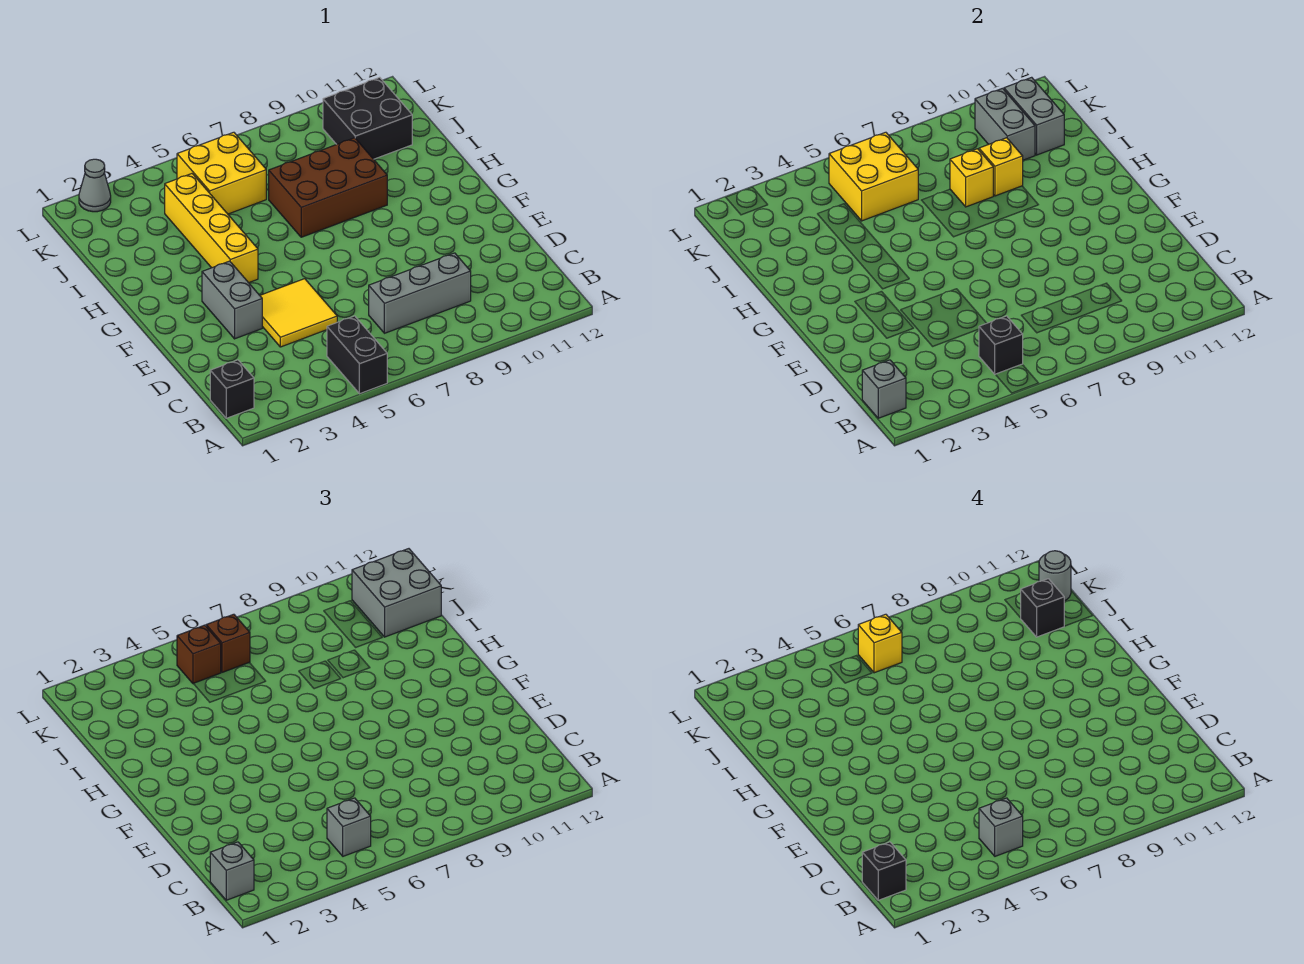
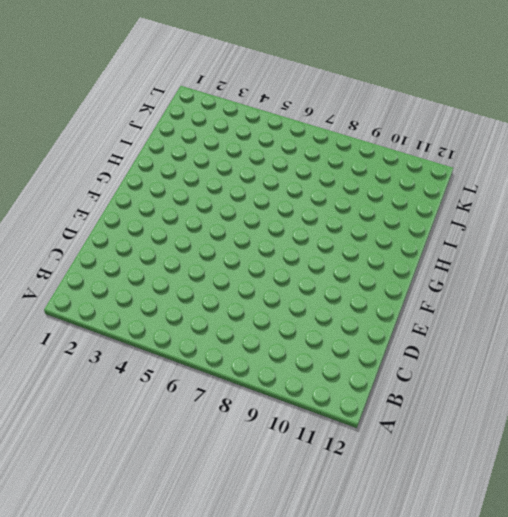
none -> black brick A5:B5 level 1
none -> black brick B1 level 1
none -> grey brick C7:C9 level 1

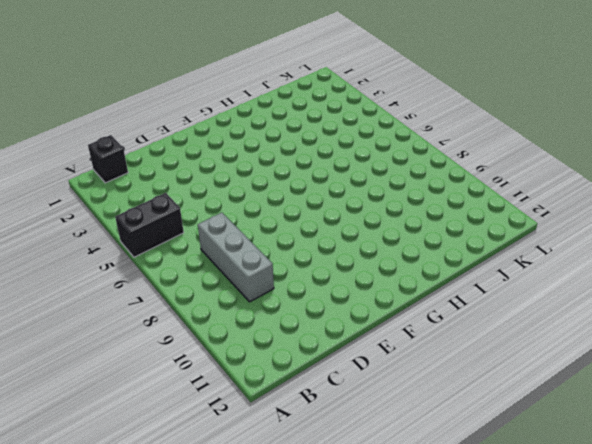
none -> yellow tile D4:E5 level 1
none -> grey brick E3:F3 level 1
none -> yellow brick G4:J4 level 1

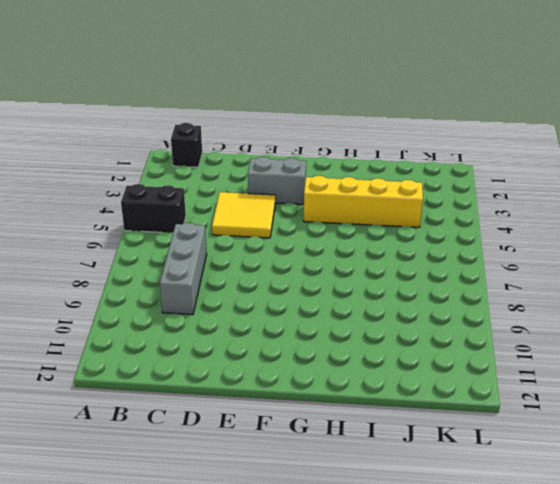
none -> brown brick H7:I9 level 1
none -> yellow brick J5:K6 level 1
none -> black brick J10:K11 level 1

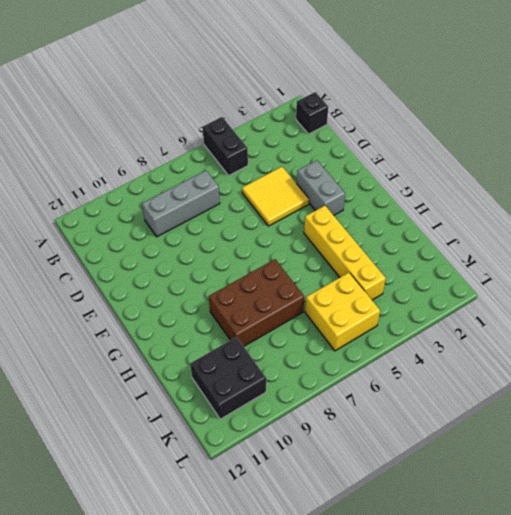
none -> grey cone L2 level 1
none -> grey brick B1 level 2
none -> black brick B5 level 2

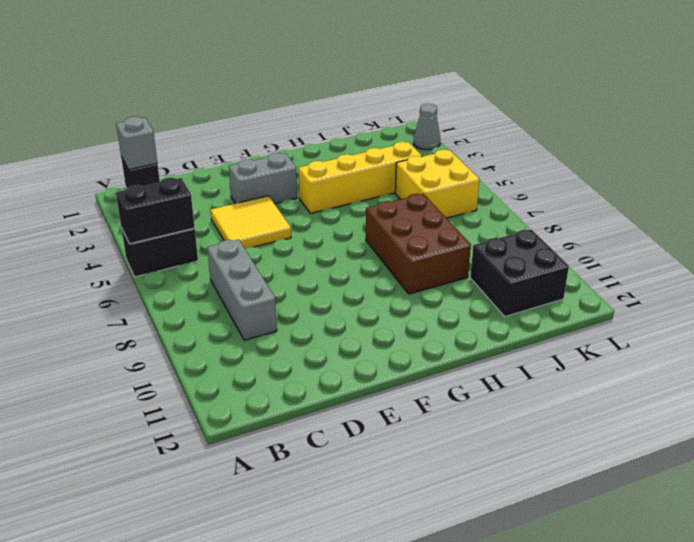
black brick A5:B5 level 2 -> black brick B5 level 2
none -> yellow brick I8 level 2
none -> yellow brick I9 level 2
none -> yellow brick J5:K6 level 2

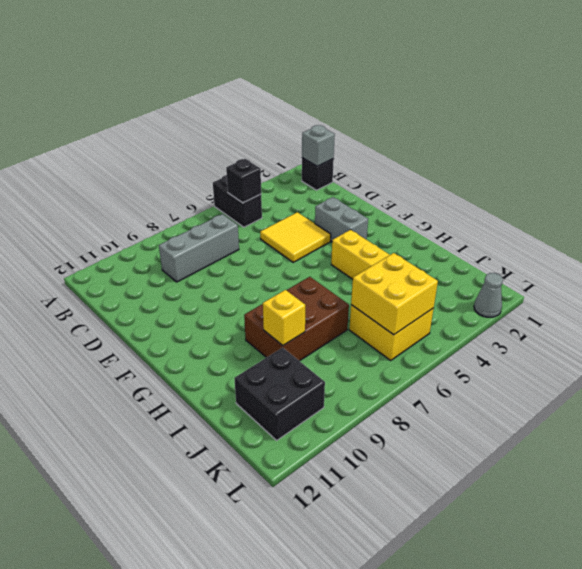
none -> yellow brick I8 level 2
none -> grey brick J10:K10 level 2
none -> grey brick J11:K11 level 2

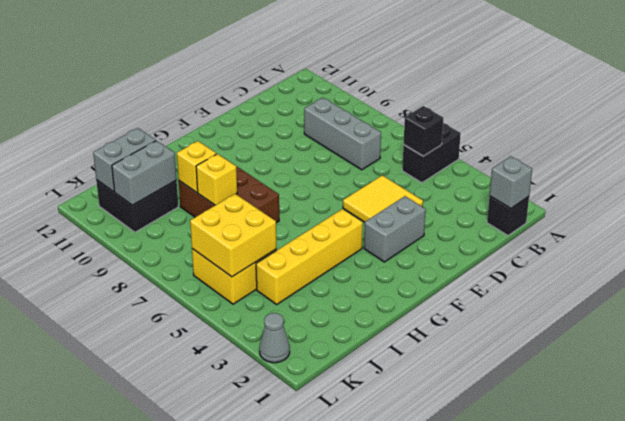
none -> grey brick B1 level 3
none -> grey brick B5 level 3
none -> grey brick J11:K12 level 3

